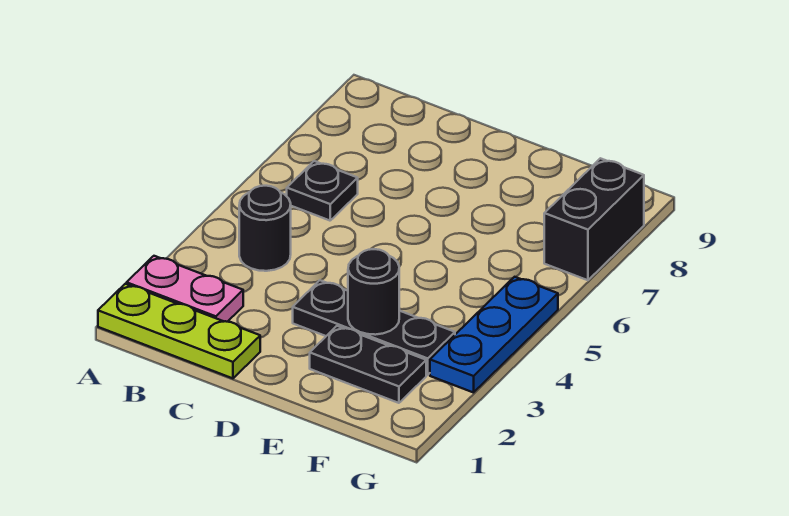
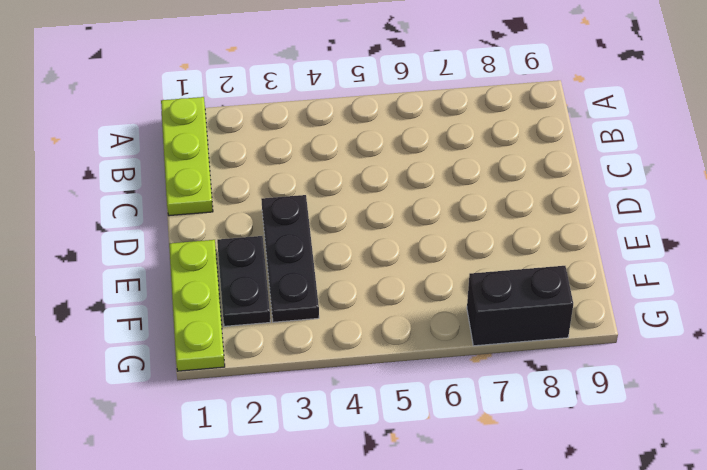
lime plate E1:G1 level 1 -> none
none -> pink plate A2:B2 level 1
none -> black round brick B4 level 1

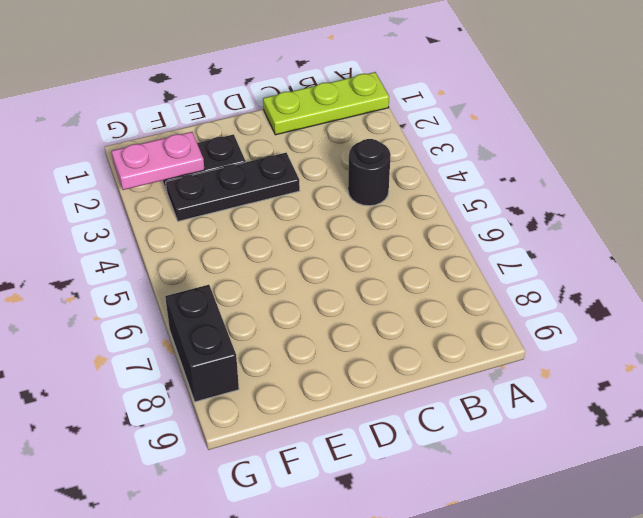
pink plate F2:G2 level 2 -> pink plate A2:B2 level 1
none -> black plate B6 level 1
none -> blue plate G3:G5 level 1

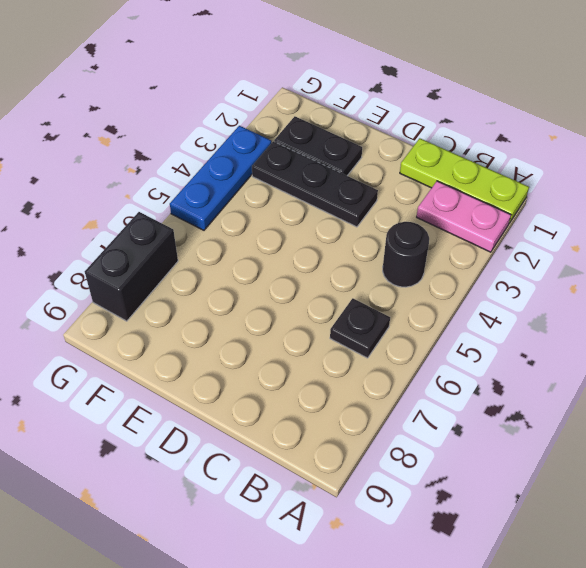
none -> black round brick E3 level 2

